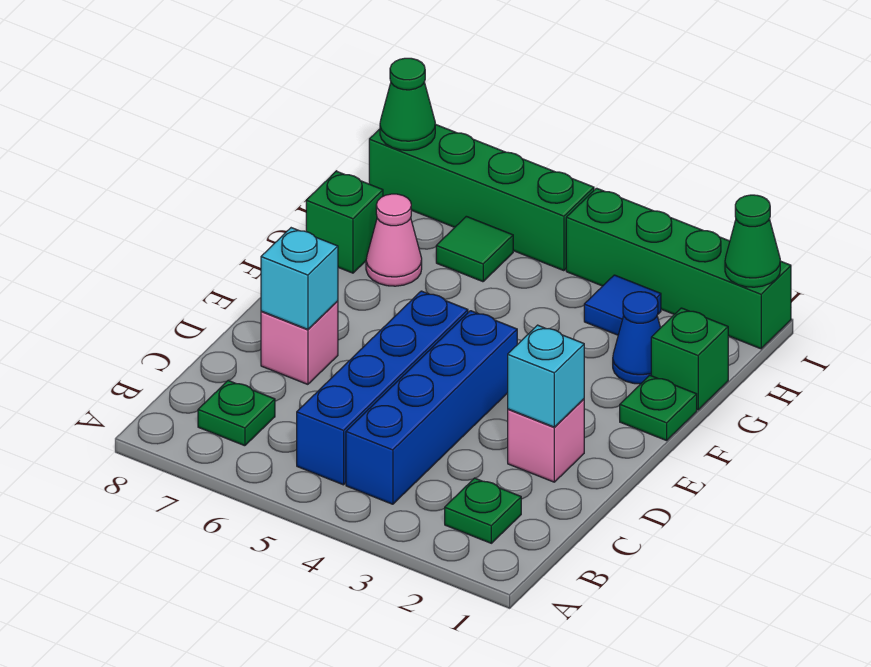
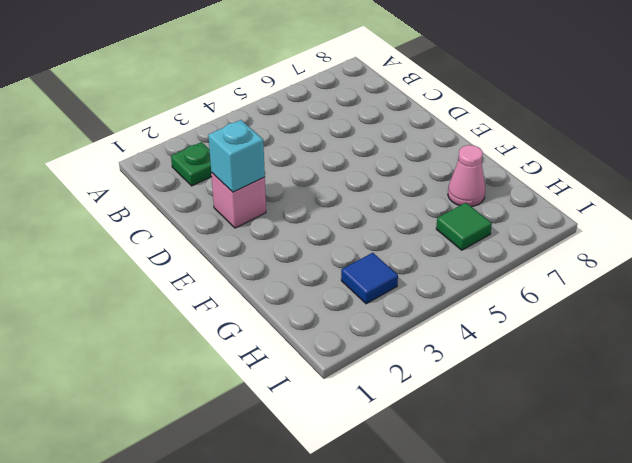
none -> blue brick B4:E4 level 1
none -> blue brick B5:E5 level 1
none -> green plate B7 level 1

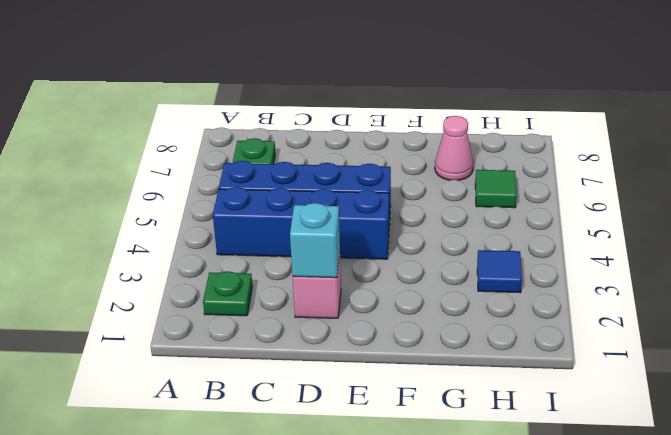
none -> pink brick D7 level 1
none -> green plate F1 level 1
none -> green brick G1 level 1

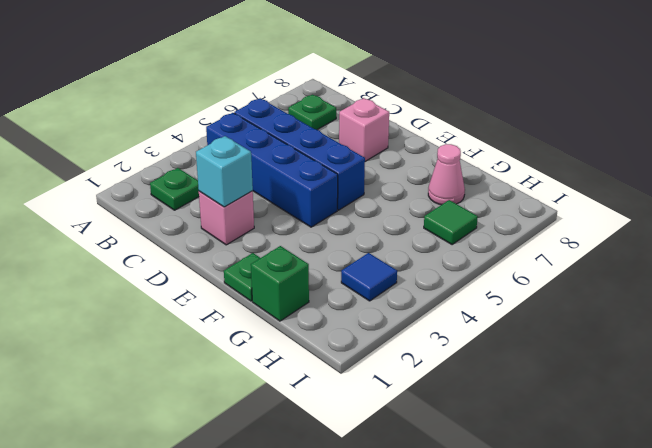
none -> blue cone G2 level 1
none -> green brick G8 level 1
none -> green brick I1:I4 level 1

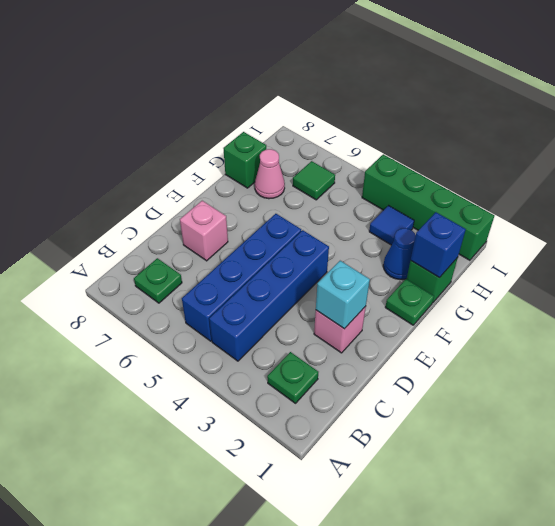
blue brick G1 level 2 -> none
none -> green brick I5:I8 level 1
none -> cyan brick D7 level 2
none -> green cone I1 level 2

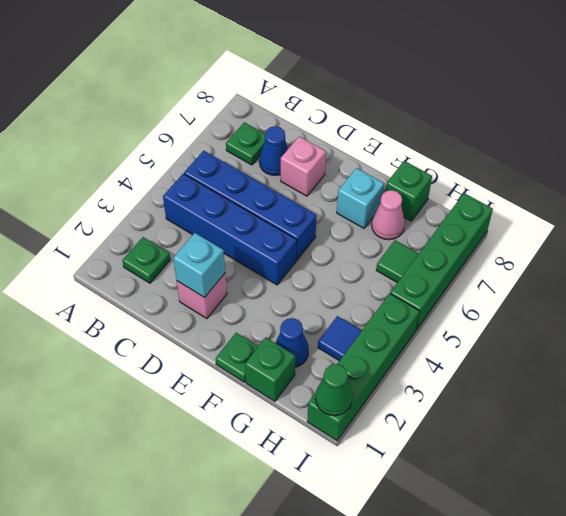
blue cone C7 level 1 -> none
cyan brick F7 level 1 -> cyan brick D7 level 2
none -> green cone I8 level 2

